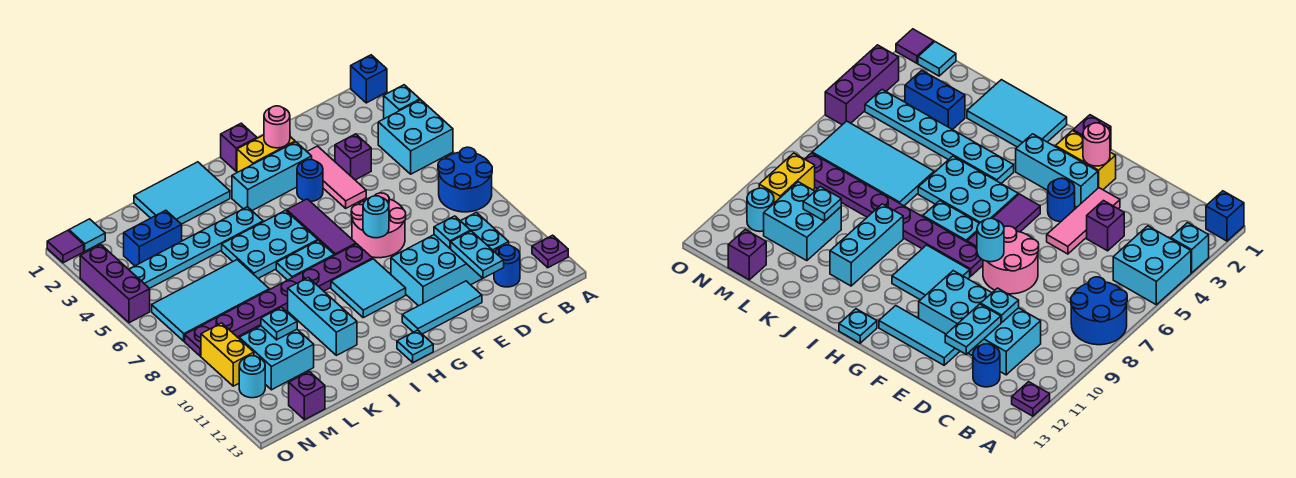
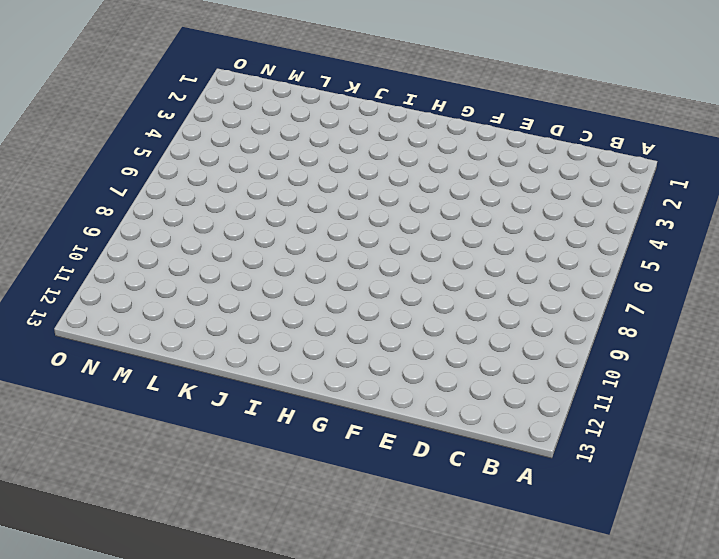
none -> blue brick A1 level 1
none -> cyan brick A3 level 1
none -> cyan brick A4:B5 level 1
none -> blue round brick A7:B8 level 1

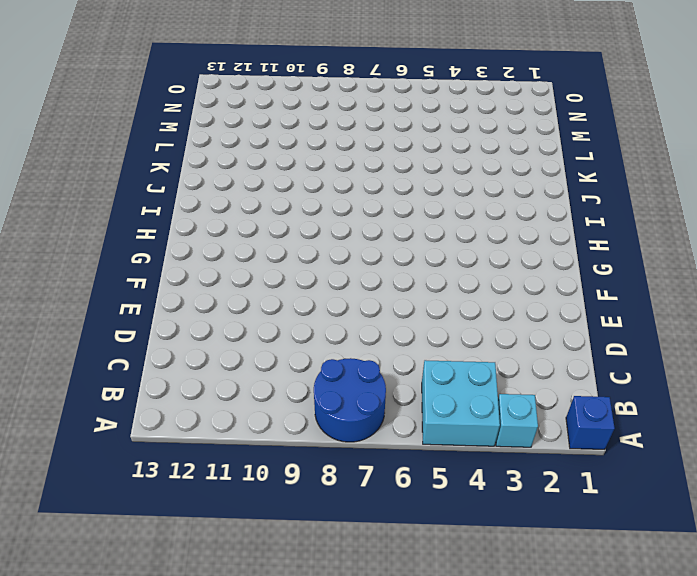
none -> purple plate A12 level 1
none -> cyan brick C10:F11 level 1
none -> blue round brick C12 level 1
none -> purple brick D4 level 1

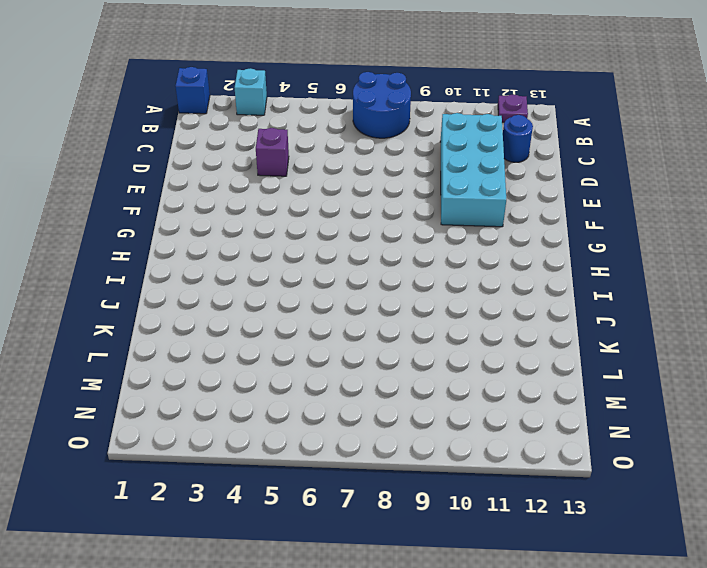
none -> cyan brick A4:B5 level 1
none -> pink tile E3:E5 level 1
none -> pink round brick E7:F8 level 1
none -> cyan tile E12:G12 level 1

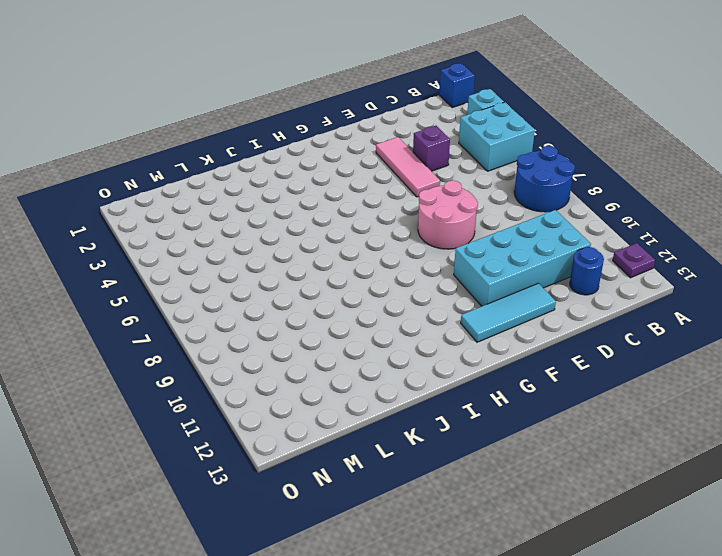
none -> yellow brick F2:G2 level 1
none -> cyan brick F3:H3 level 1
none -> blue round brick F4 level 1
none -> purple brick G1 level 1

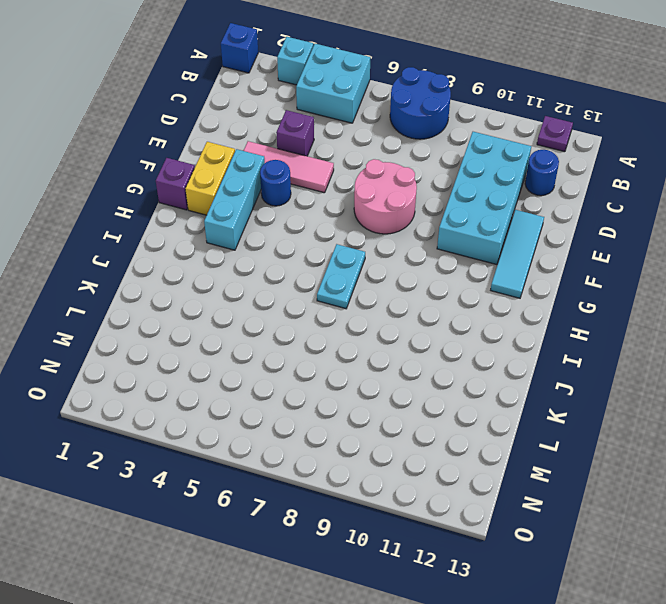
none -> purple tile G5:G7 level 1
none -> purple plate G8:N8 level 1
none -> cyan tile G9:H10 level 1
none -> cyan plate H5:J6 level 1

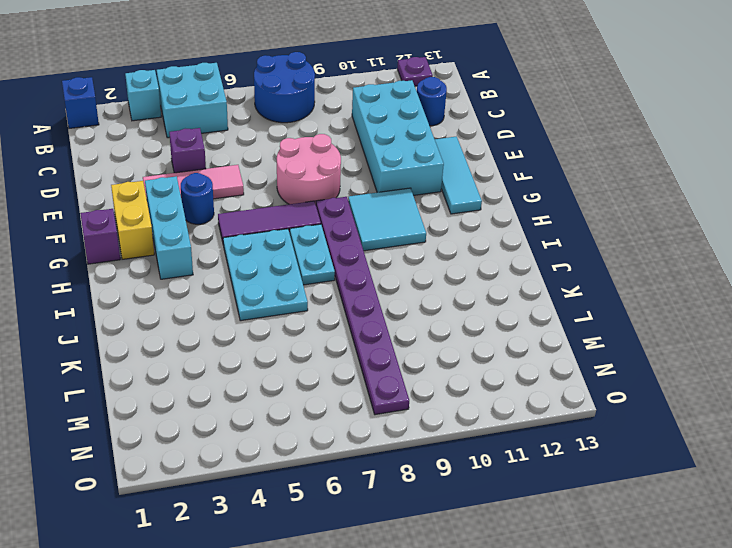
none -> cyan plate H13 level 1
none -> cyan tile I1:K2 level 1
none -> cyan plate I4:N4 level 1
none -> cyan brick J9:J11 level 1

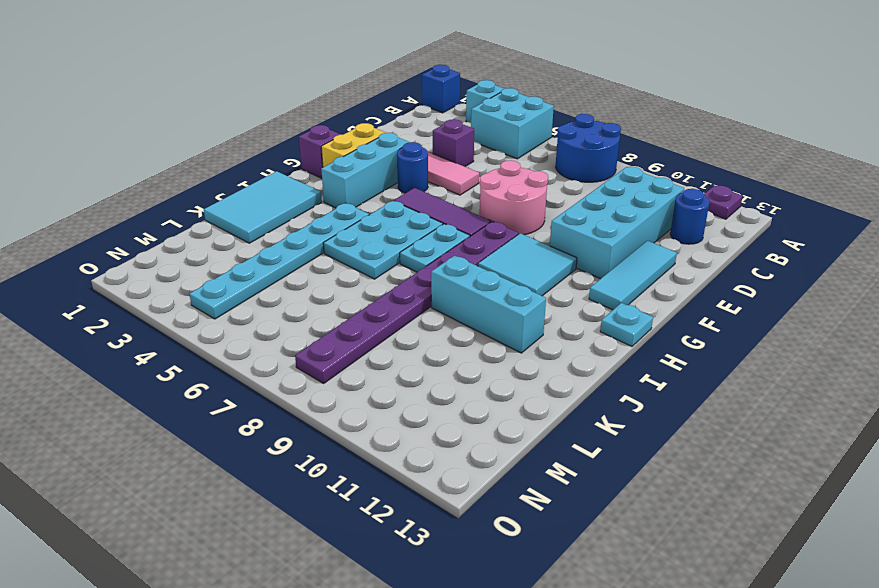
none -> cyan tile K6:N7 level 1
none -> blue brick L3:M3 level 1
none -> cyan brick L10:M11 level 1
none -> purple brick M13 level 1

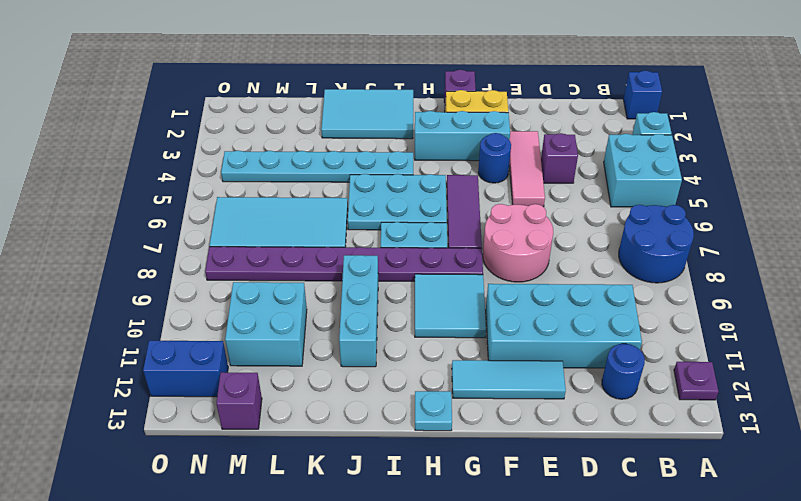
blue brick N12:O12 level 1 -> blue brick L3:M3 level 1
none -> cyan tile N1 level 1
none -> yellow brick N9:N10 level 1
none -> cyan round brick N11 level 1
none -> purple tile O1 level 1

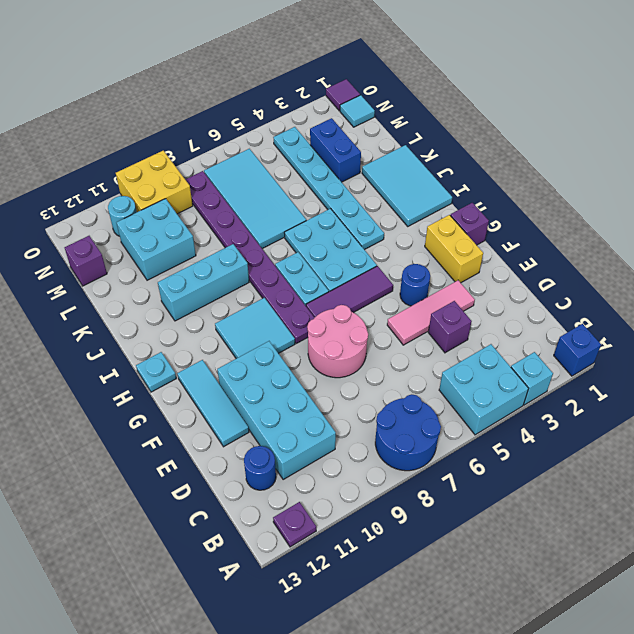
yellow brick N9:O10 level 1 -> yellow brick N9:N10 level 1
none -> cyan brick F3:H3 level 1
none -> purple brick O3:O5 level 1
none -> cyan plate D10 level 2
none -> cyan plate D11:D12 level 2

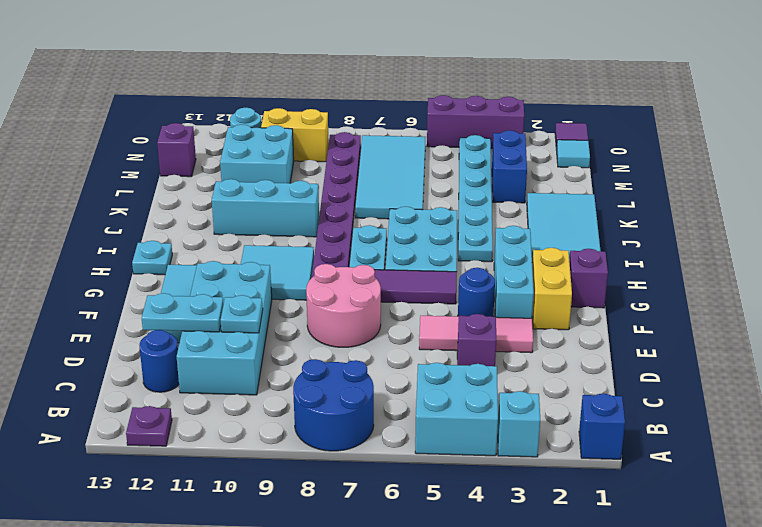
none -> pink round brick F2 level 2
none -> cyan round brick F8 level 2
none -> cyan plate L10 level 2

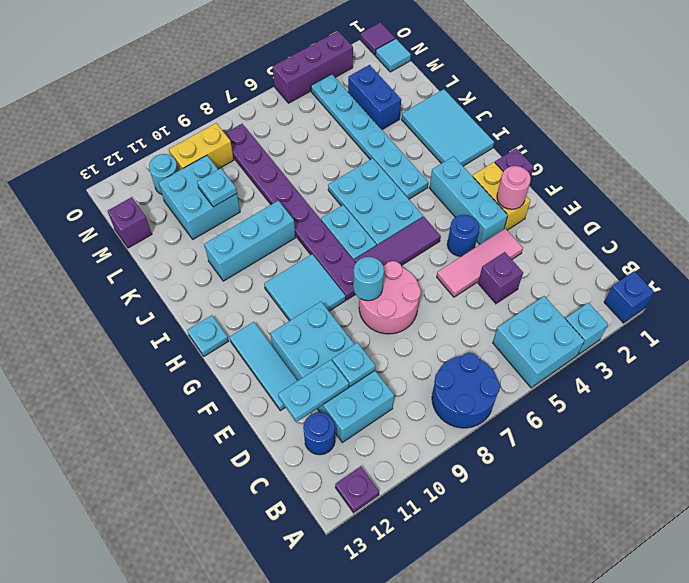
none -> cyan tile K6:N7 level 1

